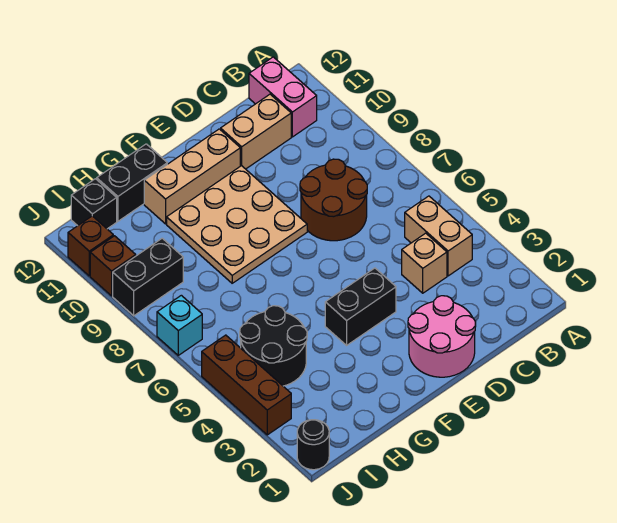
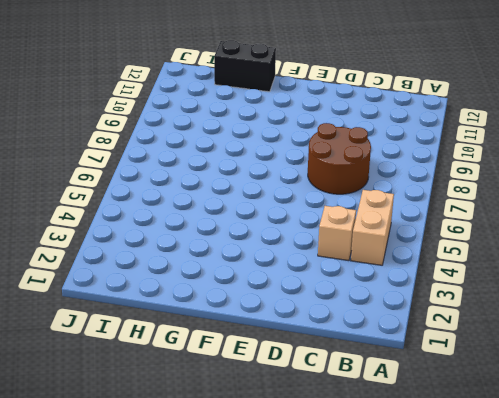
none -> pink brick B11:B12 level 1
none -> tan brick C11:D11 level 1
none -> pink round brick D1:E2 level 1

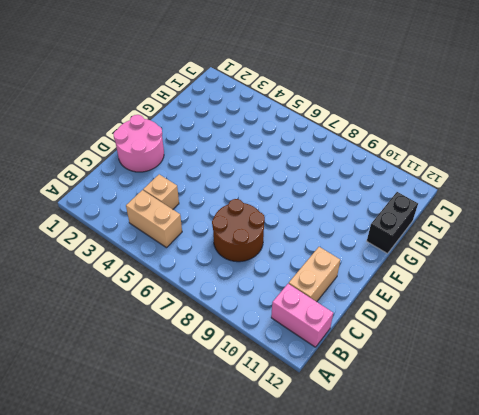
none -> black brick E4:F4 level 1
none -> tan plate E8:G10 level 1
none -> tan brick E11:G11 level 1

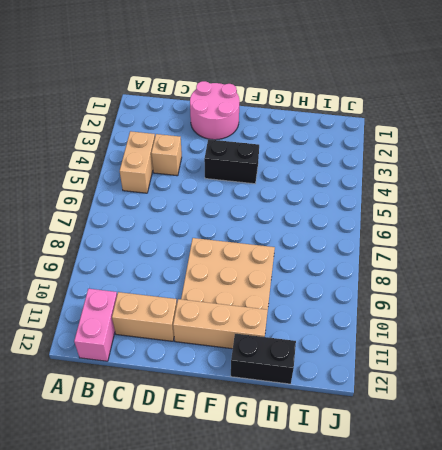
none -> brown round brick C7:D8 level 1
none -> black round brick H4:I5 level 1
none -> black brick I9:J9 level 1

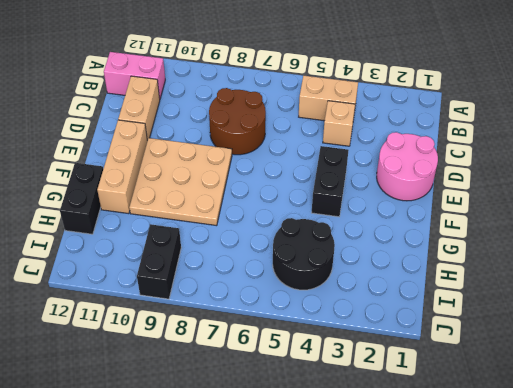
none -> black brick I12 level 1
none -> black round brick J1 level 1
none -> brown brick J3:J5 level 1

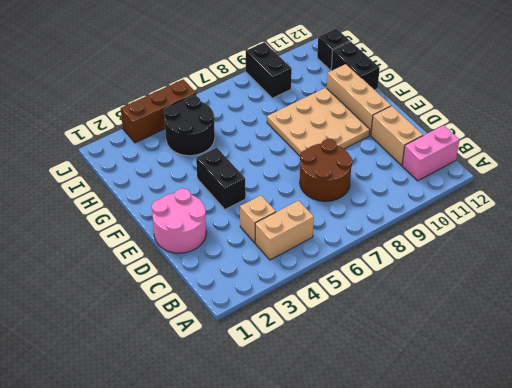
none -> black round brick J1 level 1
none -> cyan brick J7 level 1
none -> brown brick J10 level 1

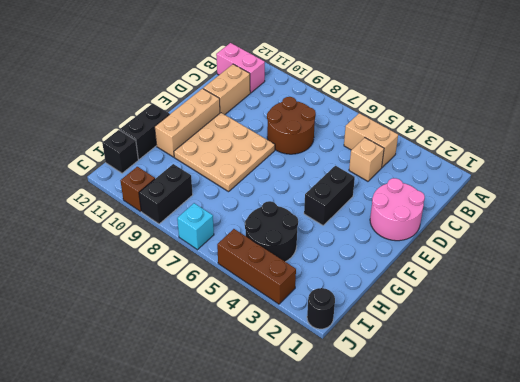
none -> brown brick J11 level 1

